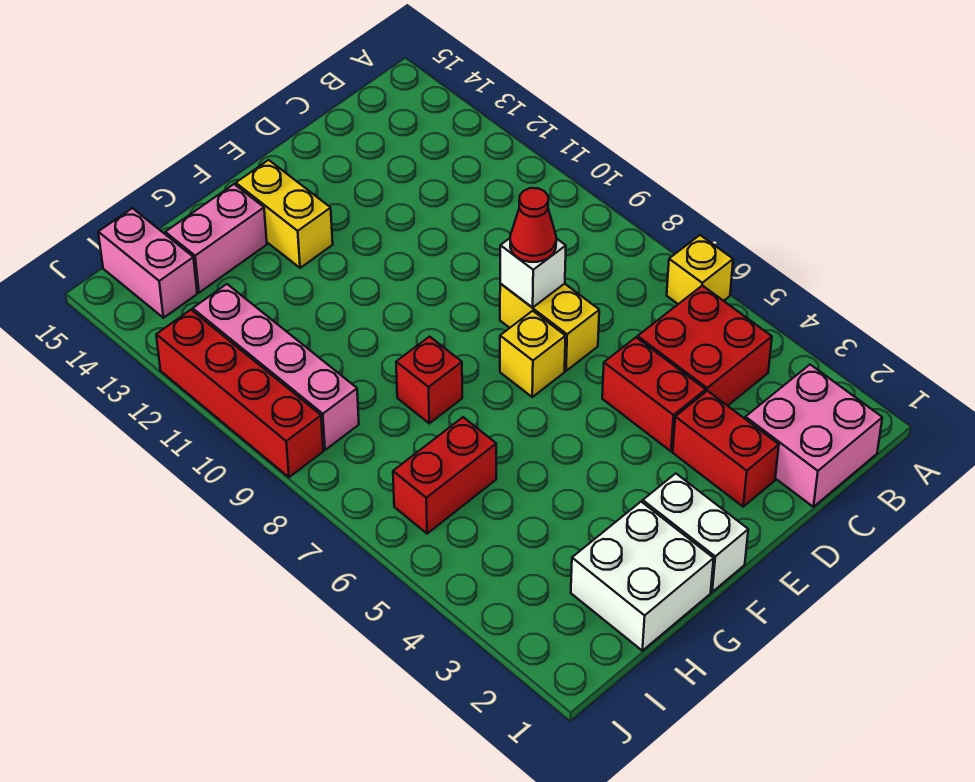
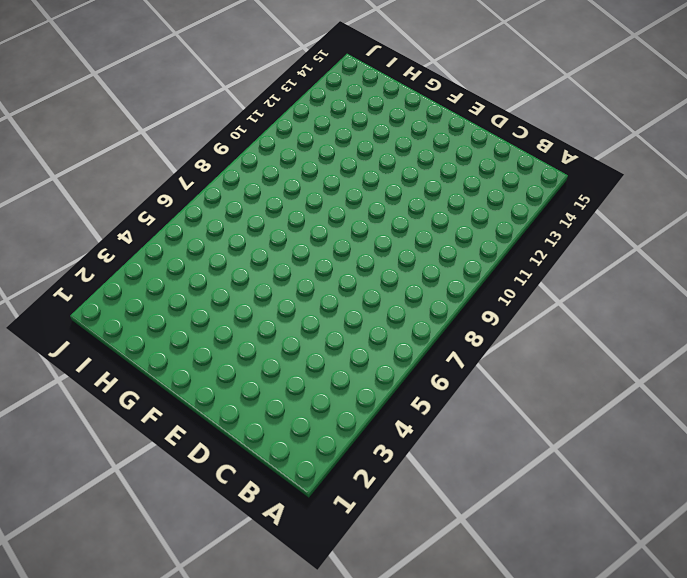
none -> yellow brick A6 level 1
none -> pink brick B1:C2 level 1
none -> red brick B4:C5 level 1

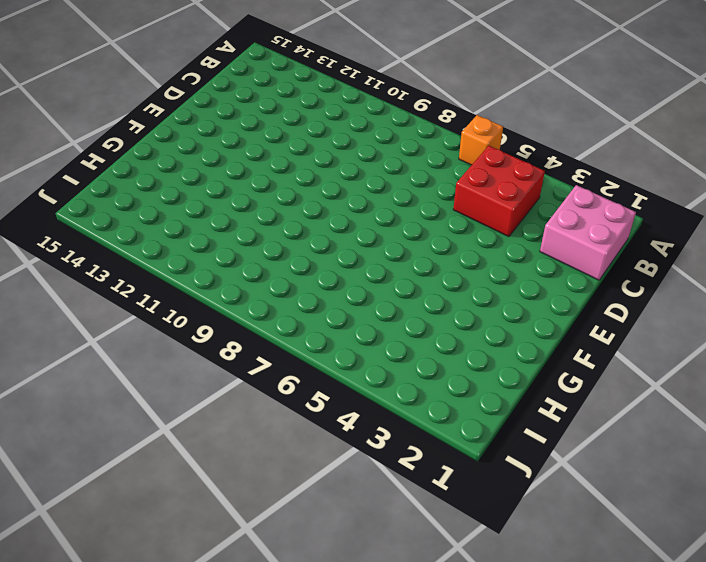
orange brick A6 level 1 -> yellow brick A6 level 1
none -> red brick D2:D3 level 1
none -> red brick D4:D5 level 1
none -> yellow brick D7:D8 level 1

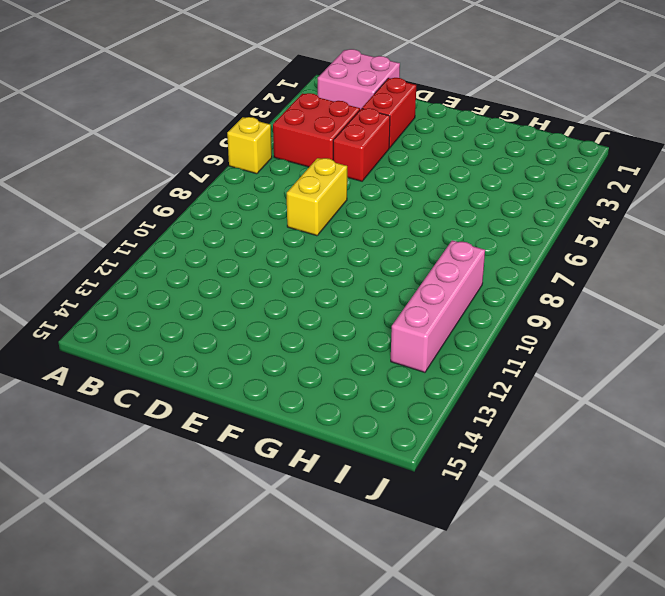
none -> yellow brick E7 level 1
none -> white brick F1:F2 level 1
none -> yellow brick F13:F14 level 1

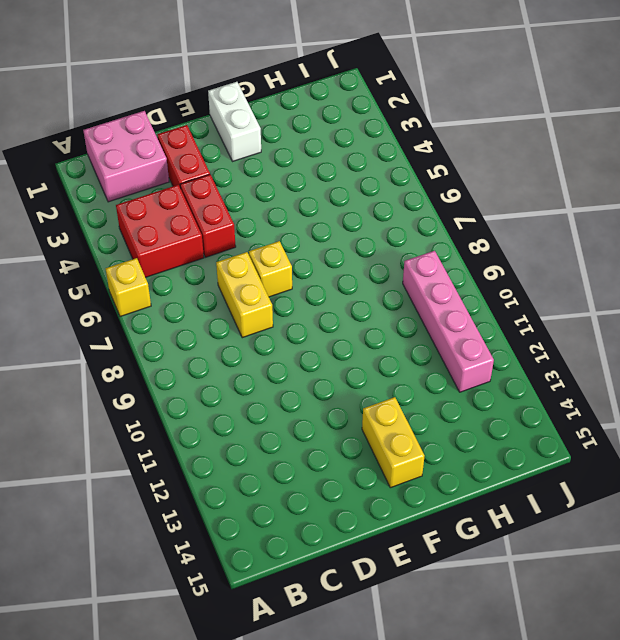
none -> white brick G1:H2 level 1
none -> red brick G8 level 1
none -> pink brick G14:H14 level 1

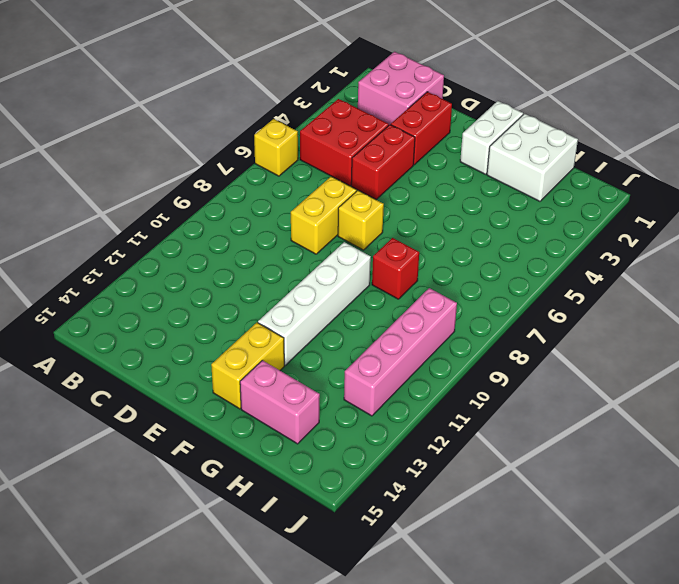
white brick F9:F12 level 1 -> none
none -> red brick H6:I6 level 1
none -> pink brick I14:I15 level 1
none -> red brick J9:J12 level 1

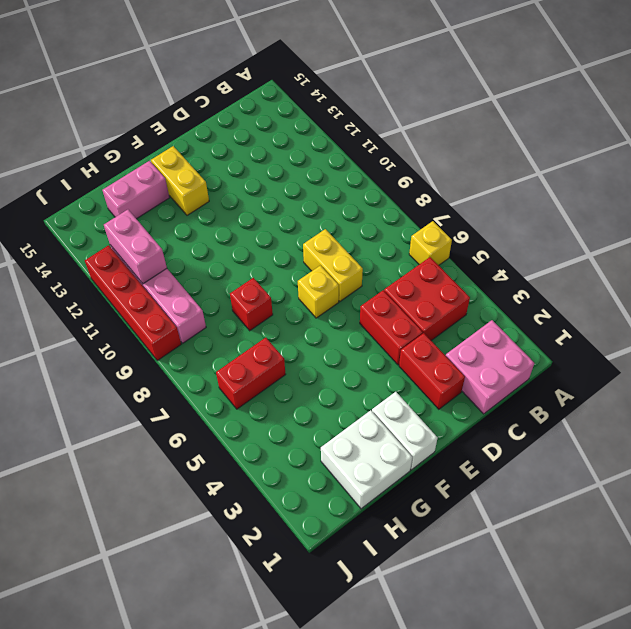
pink brick I11:I12 level 2 -> pink brick I14:I15 level 1
none -> white brick D8 level 2
none -> red cone D8 level 3

